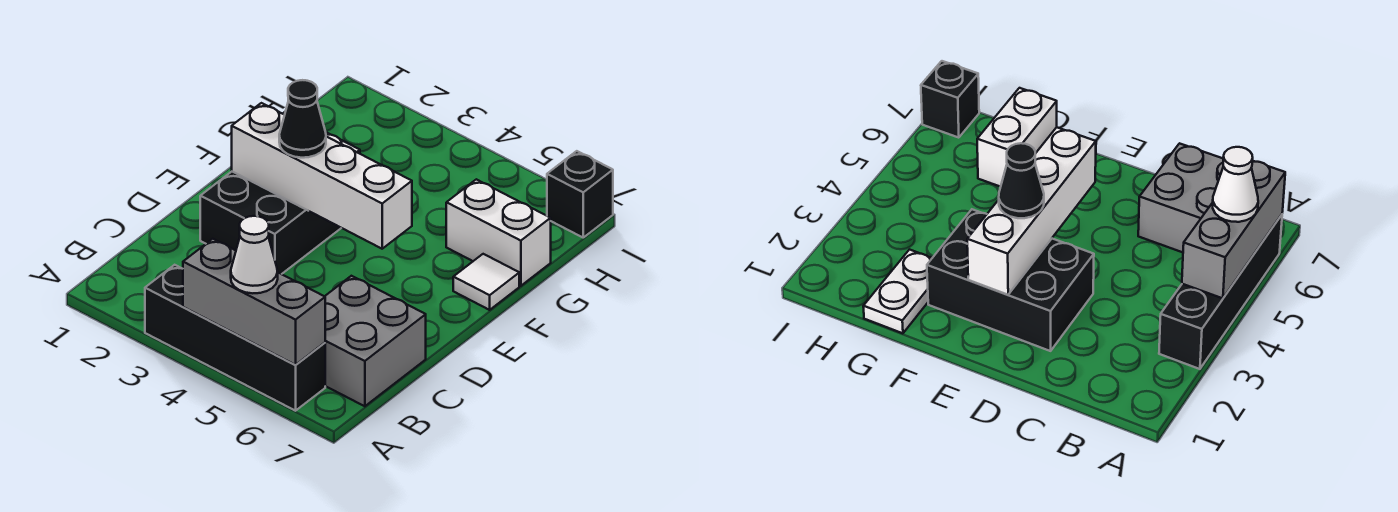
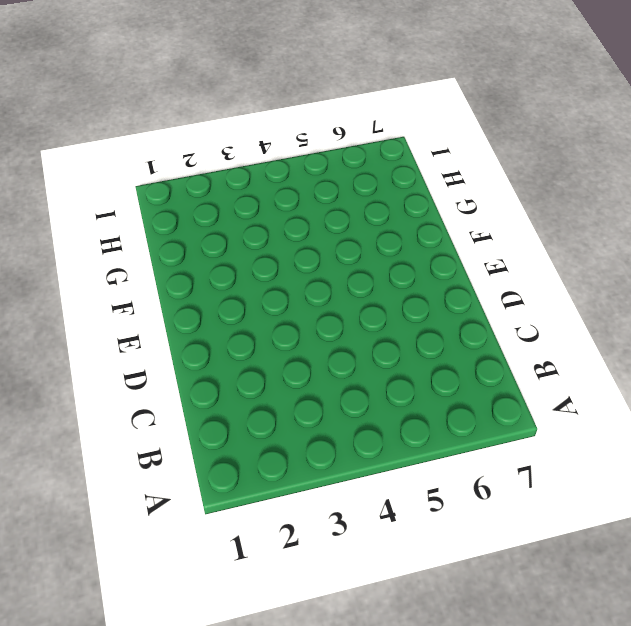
none -> black brick A3:A6 level 1
none -> grey brick B6:C7 level 1

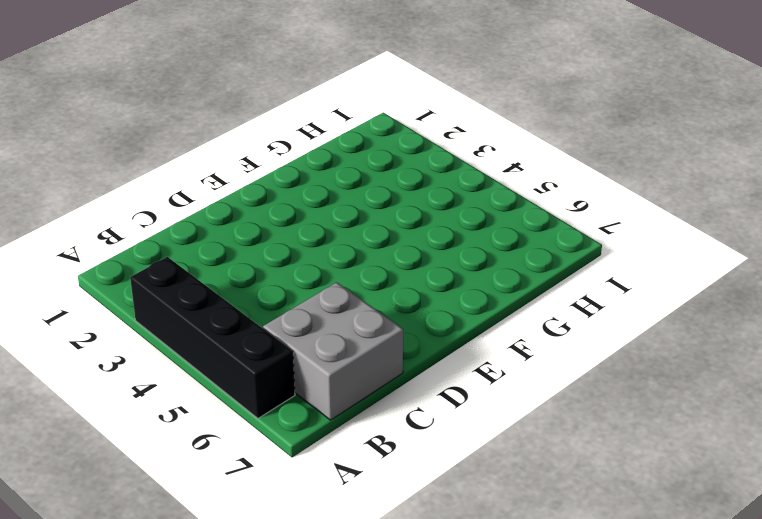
none -> black brick D2:F3 level 1
none -> white tile F7 level 1

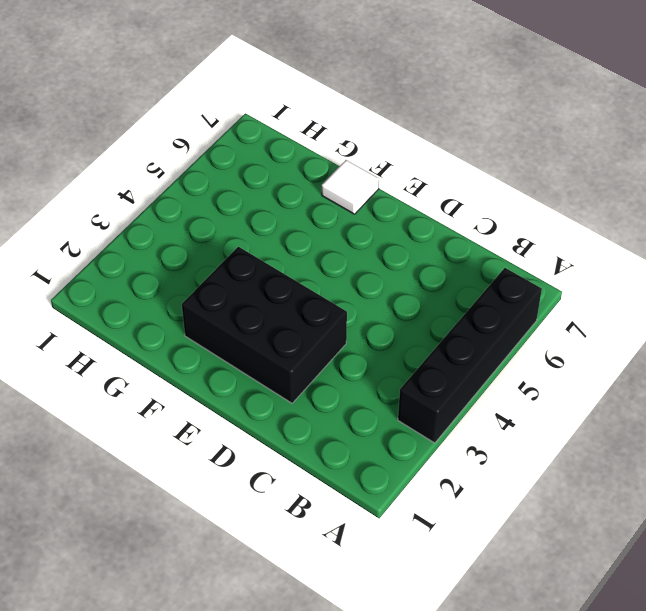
none -> grey brick B6:C7 level 1
none -> white plate G1:G2 level 1

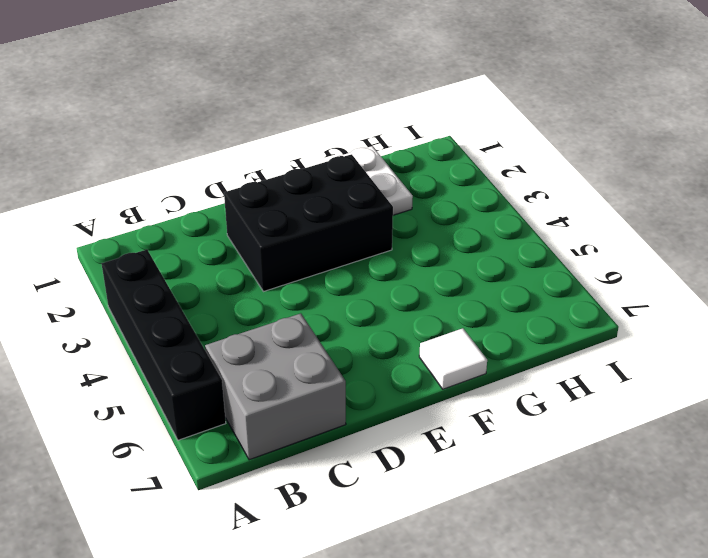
none -> white brick G6:G7 level 1
none -> black brick I7 level 1

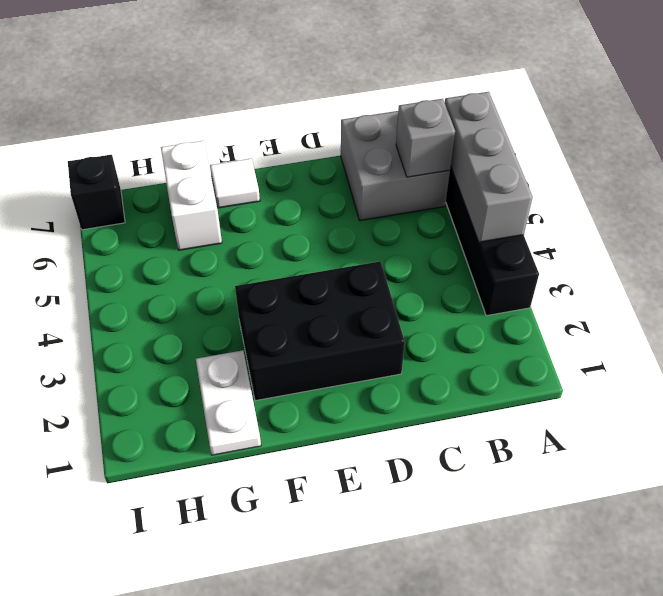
grey brick B6 level 2 -> none
none -> white brick E2:E5 level 2
none -> white cone A5 level 3

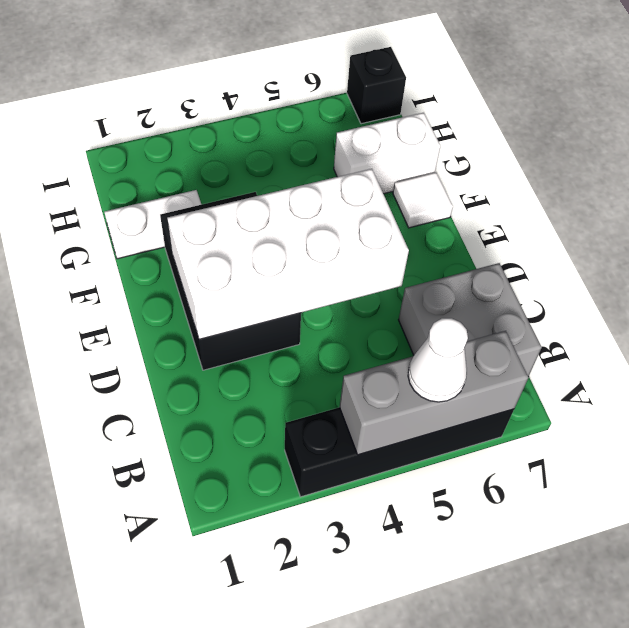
white brick D2:E5 level 2 -> white brick E2:E5 level 2
none -> black cone E3 level 3

